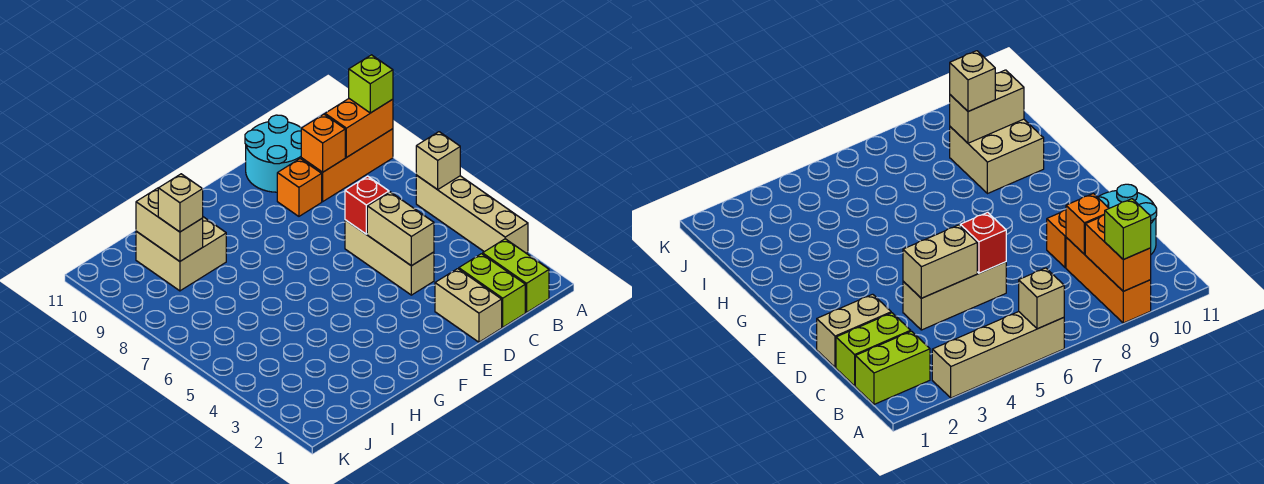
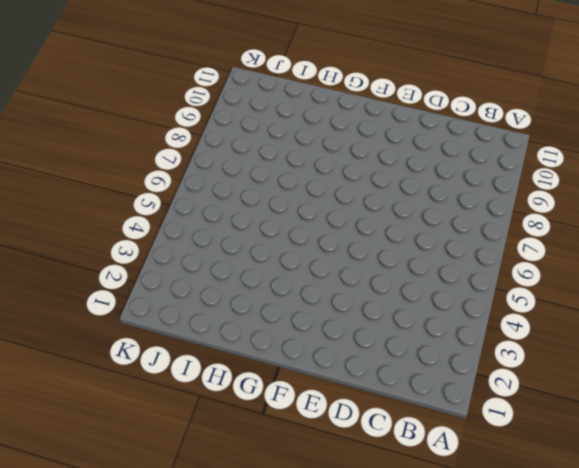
none -> tan brick A3:A6 level 1
none -> orange brick A9:C9 level 1
none -> lime brick B1:B2 level 1

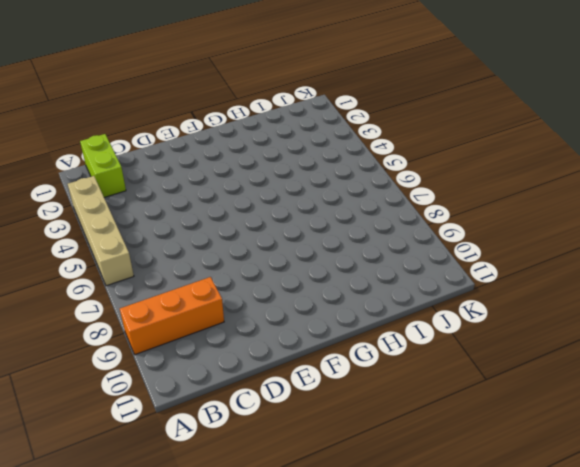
none -> lime brick C1:C2 level 1
none -> cyan round brick C10:D11 level 1
none -> tan brick D1:D2 level 1

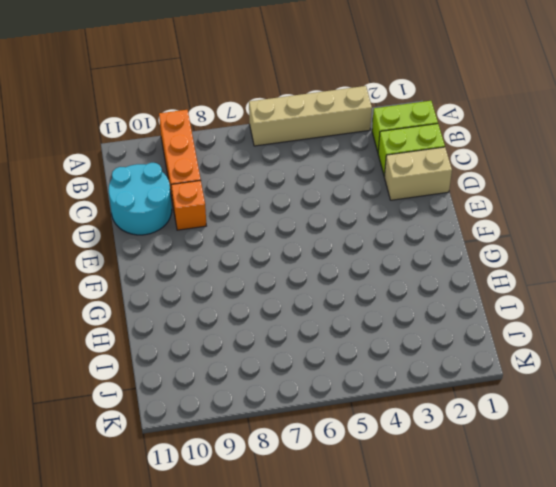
none -> tan brick D4:D6 level 1
none -> tan brick H9:I10 level 1
none -> tan brick A6 level 2

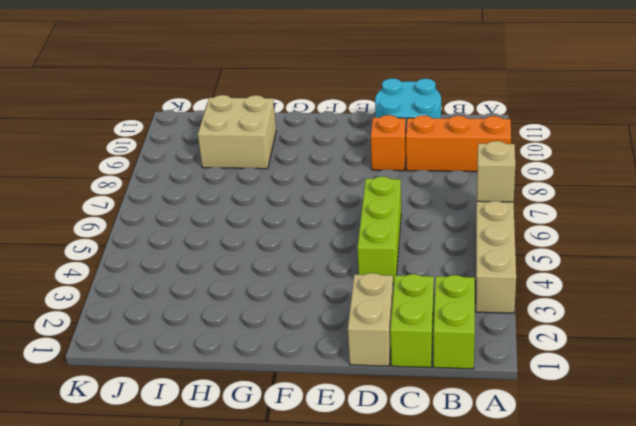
lime brick D4:D6 level 1 -> tan brick D4:D6 level 1
none -> orange brick A9:B9 level 2
none -> orange brick C9 level 2
none -> tan brick D4:D5 level 2

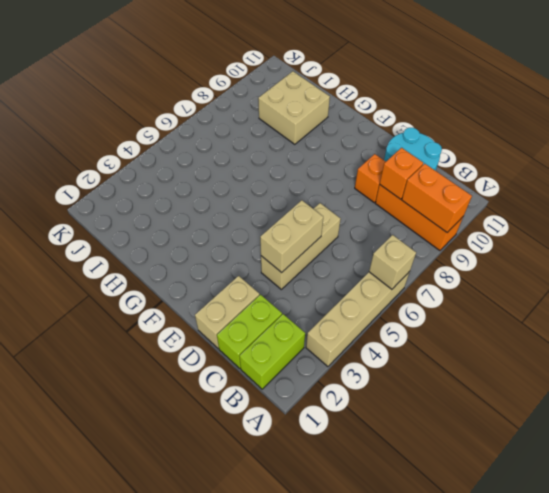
none -> red brick D6 level 2
none -> tan brick I9:I10 level 2
none -> lime brick A9 level 3

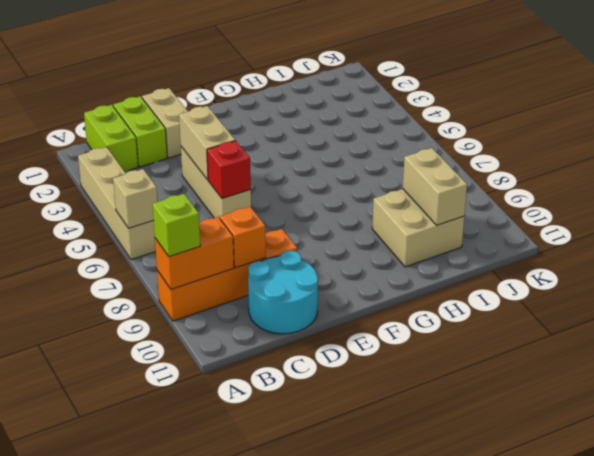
none -> tan brick I9 level 3

